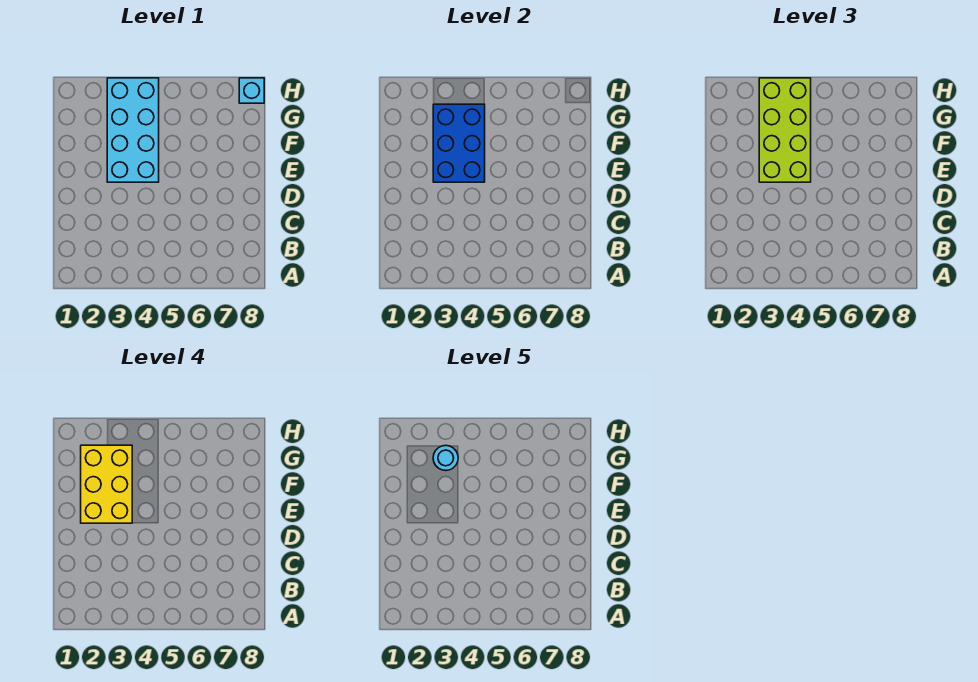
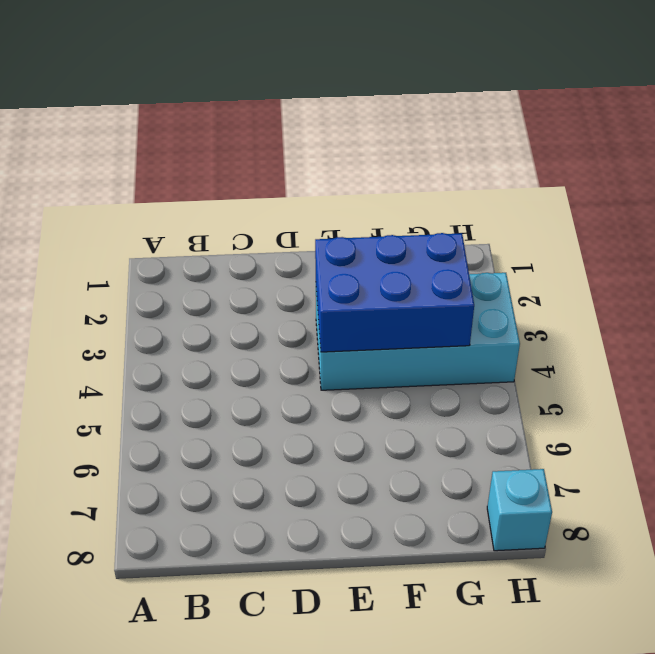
none -> lime brick E3:H4 level 3
none -> yellow brick E2:G3 level 4

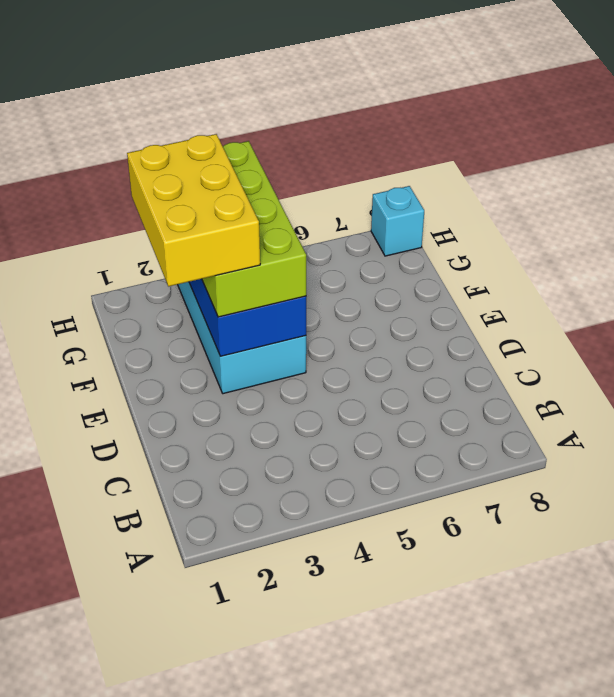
none -> cyan round brick G3 level 5

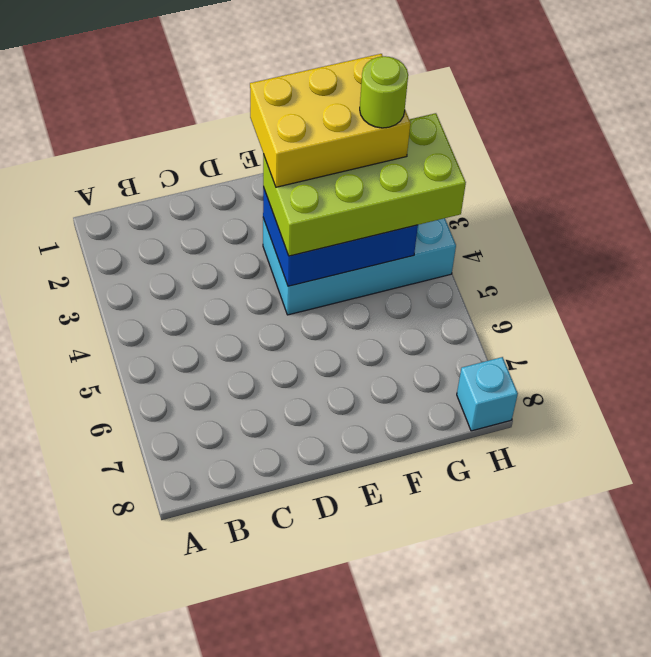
lime round brick G3 level 5 -> cyan round brick G3 level 5

